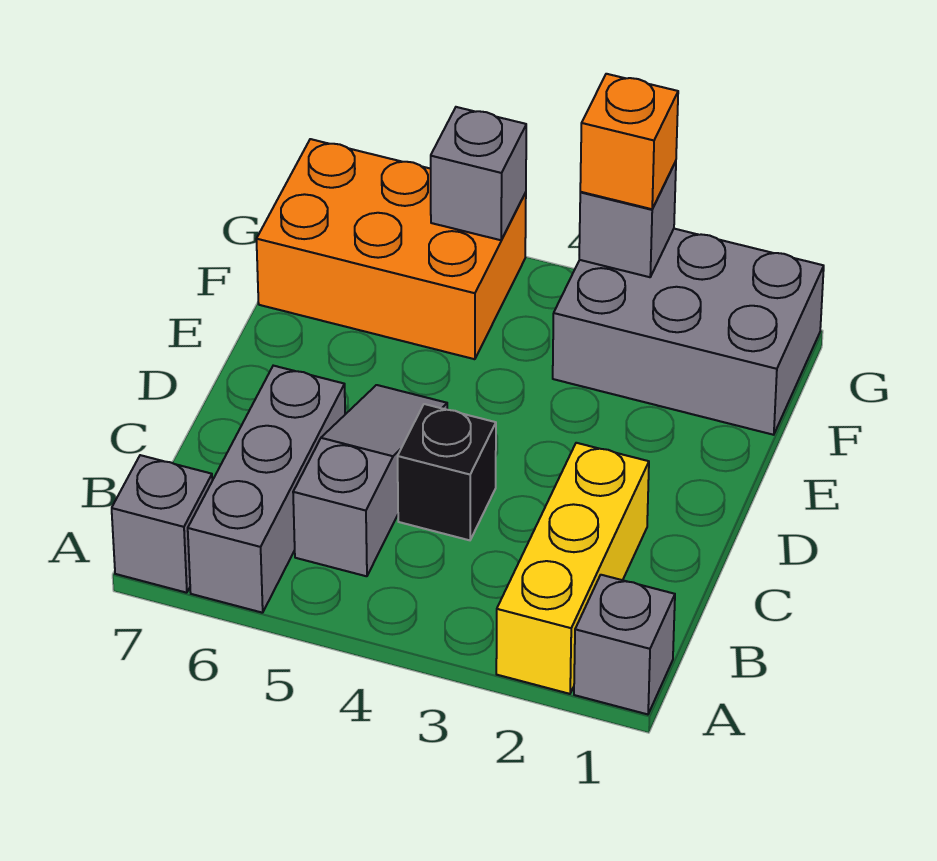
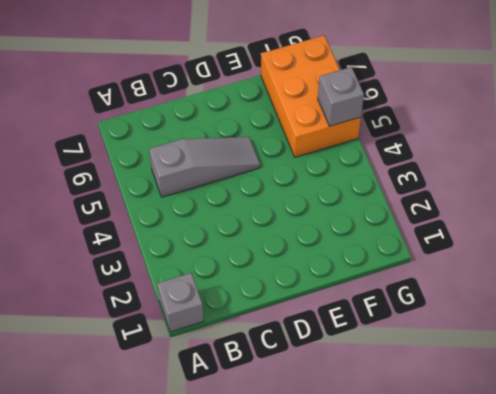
none -> yellow brick A2:C2 level 1
none -> grey brick A6:C6 level 1

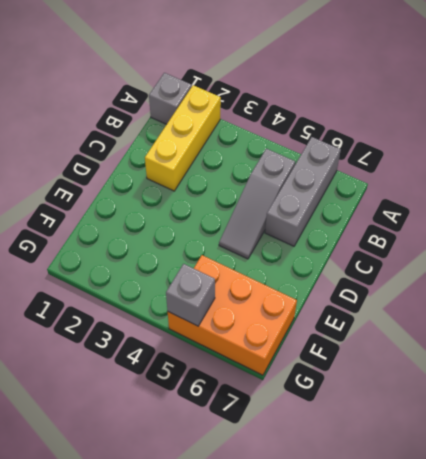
none -> grey brick A7 level 1
none -> black brick C4 level 1

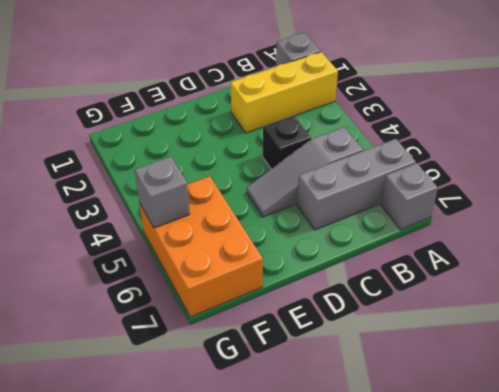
none -> grey brick F1:G3 level 1
none -> grey brick G3 level 2

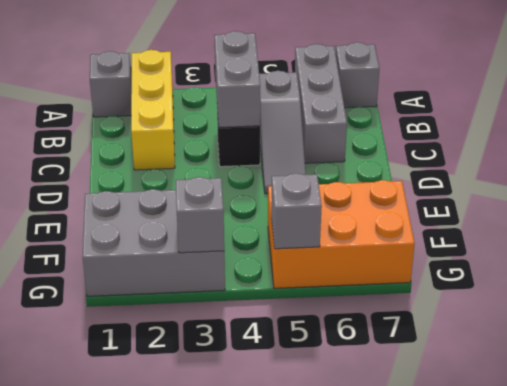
grey brick B4:C4 level 2 -> none
none -> orange brick G3 level 3

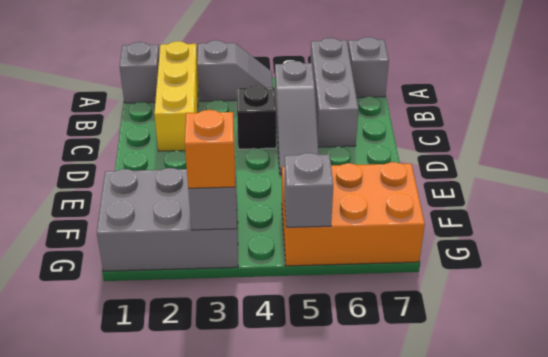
grey slope A3:A4 level 1 top 3 -> none

